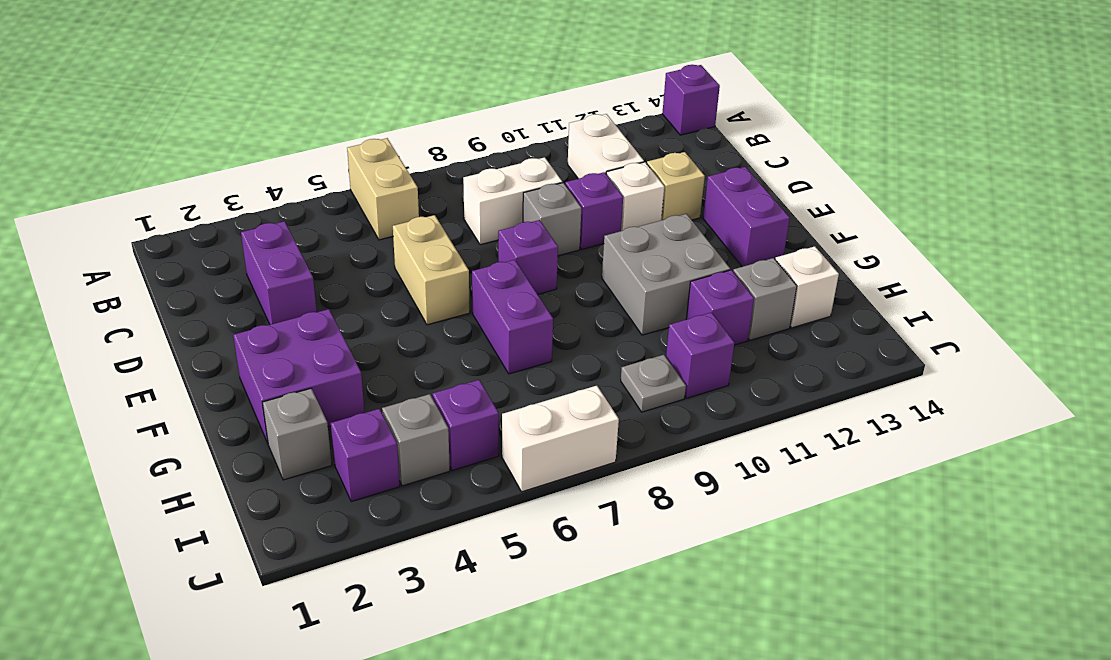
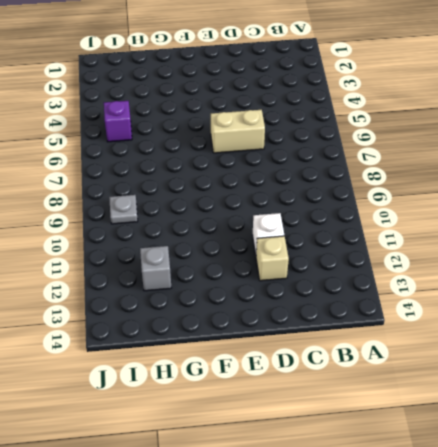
none -> tan brick A6:B6 level 1
none -> purple brick A14 level 1
none -> white brick B11:C11 level 1

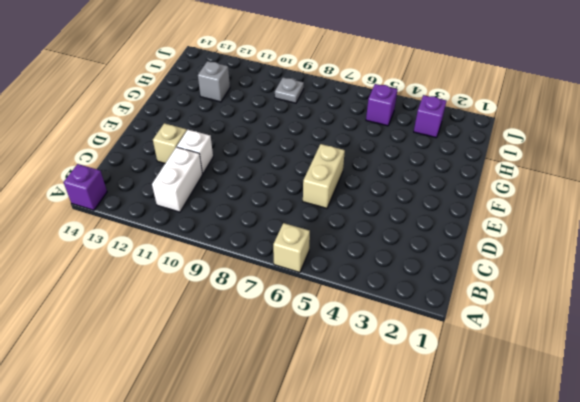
tan brick A6 level 1 -> tan brick A6:B6 level 1
none -> purple brick C3:D3 level 1
none -> white brick C8:C9 level 1
none -> grey brick D9 level 1

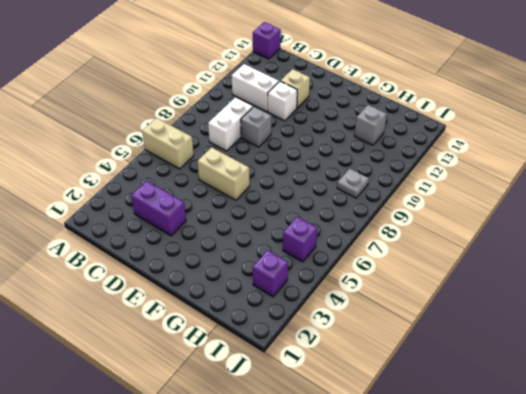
none -> purple brick D10 level 1
none -> purple brick E8 level 1
none -> purple brick E13:F13 level 1

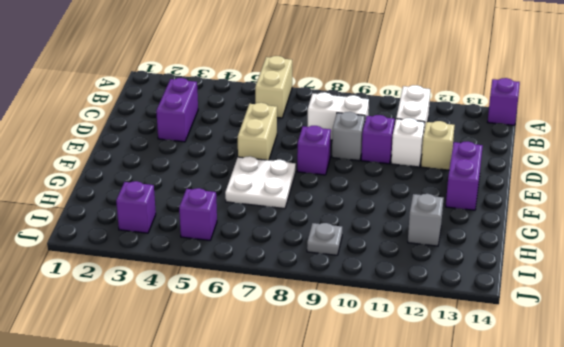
white plate F6:G7 level 1 -> purple brick F7:G7 level 1
none -> purple brick F2:G3 level 1
none -> grey brick F10:G11 level 1
none -> grey brick H2 level 1

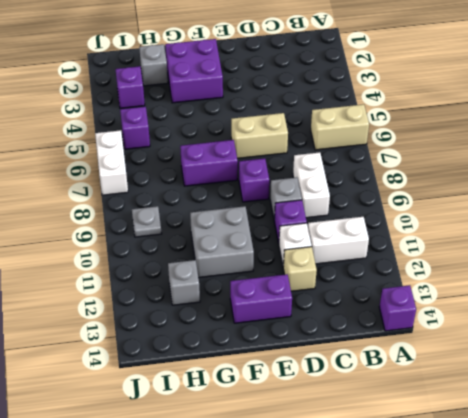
none -> purple brick C3:D3 level 1
none -> purple brick H11 level 1
none -> white brick H13 level 1

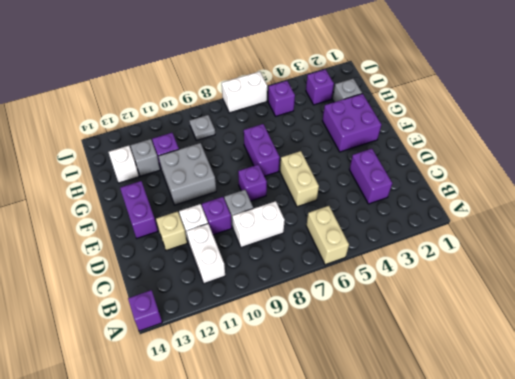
none -> grey brick I4 level 1
none -> purple brick I10 level 1

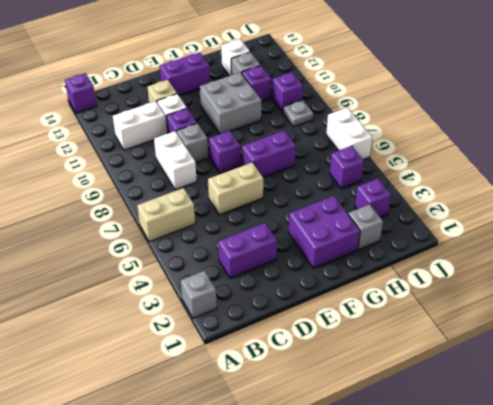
grey brick A2 level 1 -> grey brick I4 level 1

